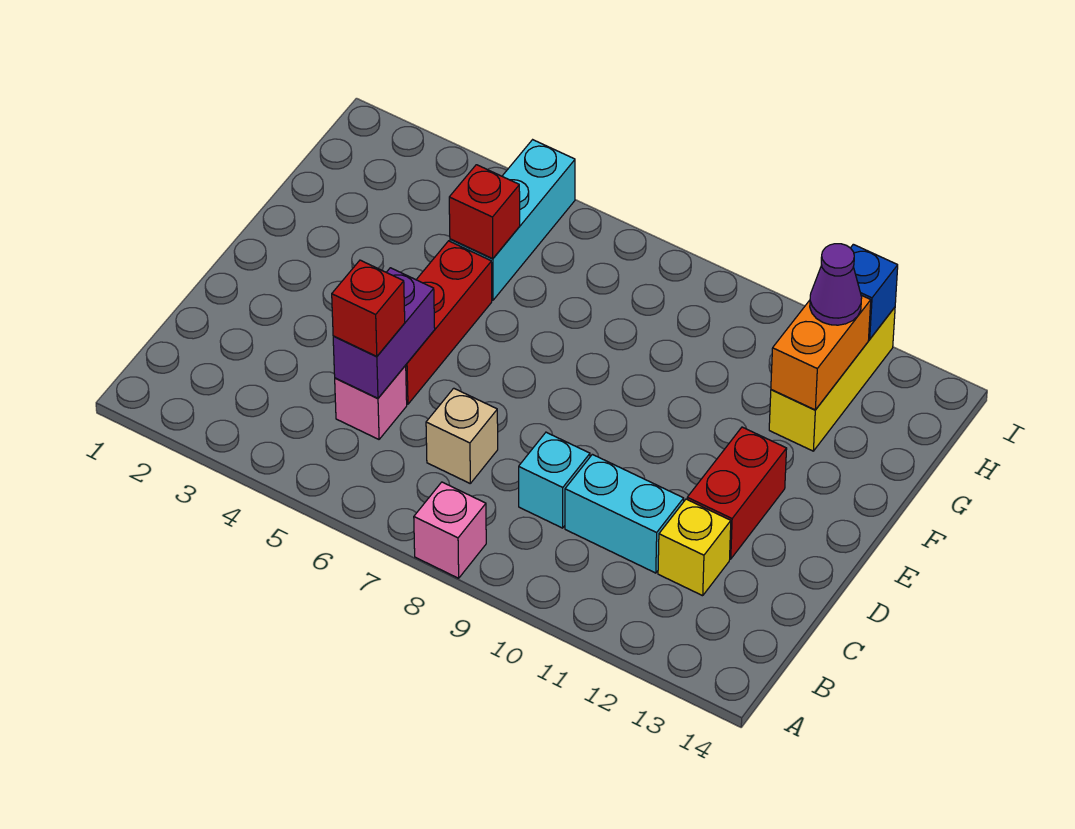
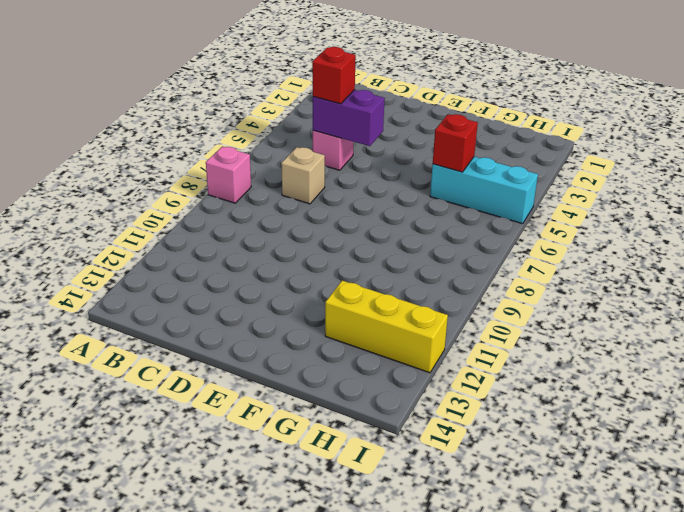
none -> cyan brick C9 level 1
none -> cyan brick C10:C11 level 1
none -> yellow brick C12 level 1

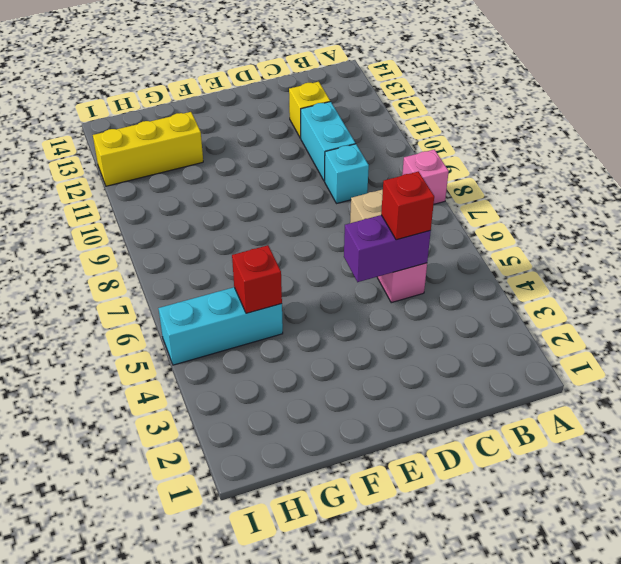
none -> red brick D5:F5 level 1
none -> red brick D12:E12 level 1
none -> orange brick G12:H12 level 2

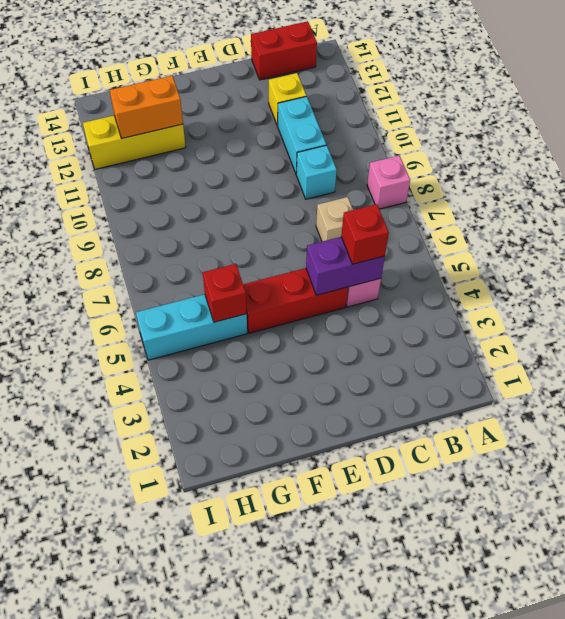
red brick B14:C14 level 1 -> red brick D12:E12 level 1
none -> blue brick I12 level 2
none -> purple cone H12 level 3

